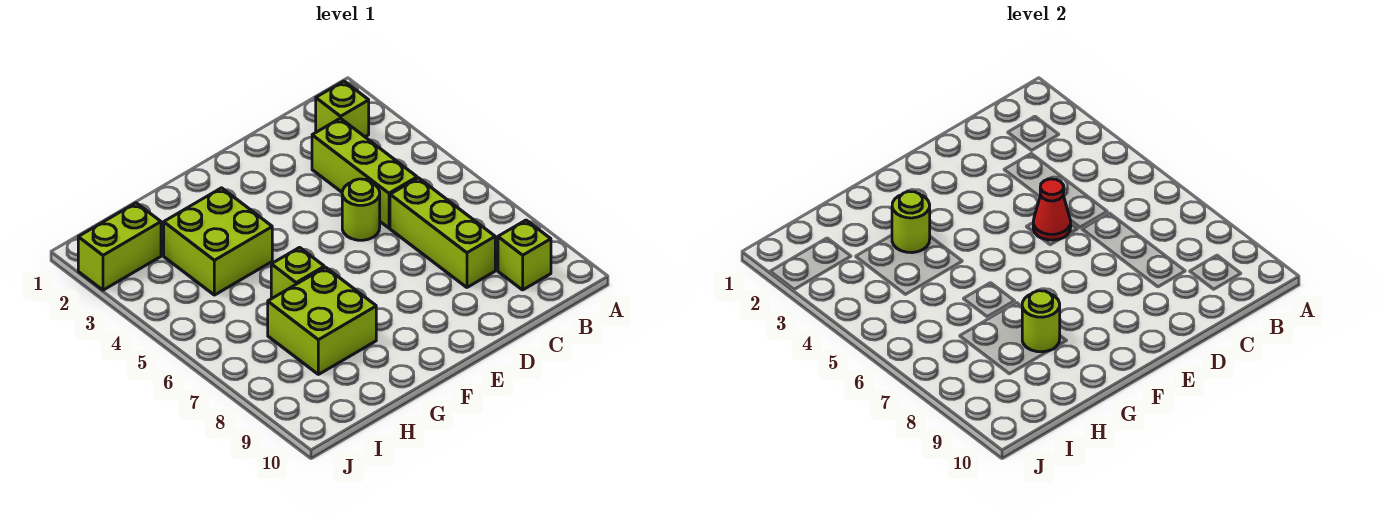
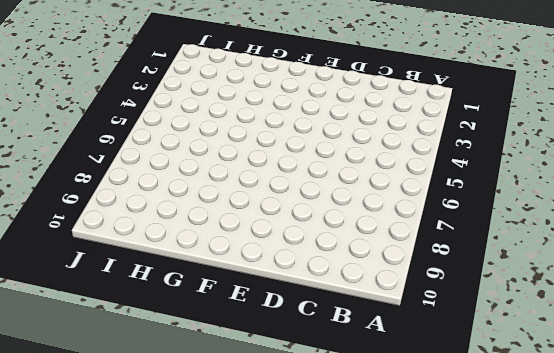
none -> lime brick B2 level 1
none -> lime brick B9 level 1
none -> lime brick C3:C5 level 1

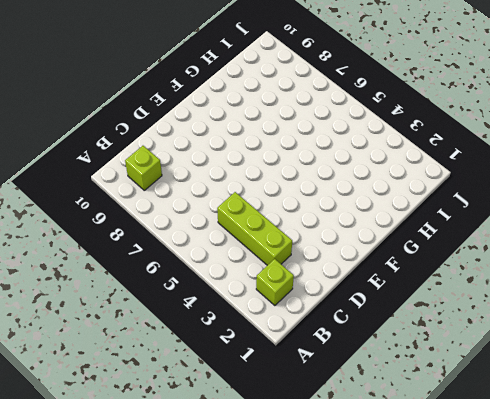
none -> lime brick C6:C8 level 1
none -> lime round brick D5 level 1
none -> lime brick G3:H4 level 1

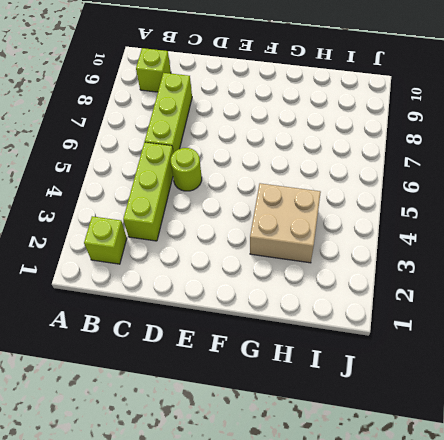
tan brick G3:H4 level 1 -> lime brick G3:H4 level 1
none -> lime brick G6 level 1
none -> lime brick G7:H8 level 1
none -> lime brick I2:J2 level 1

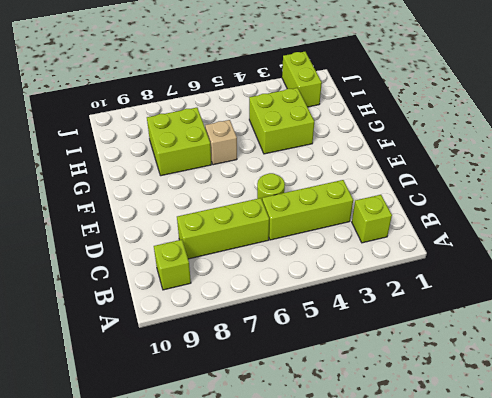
tan brick G6 level 1 -> lime brick G6 level 1
none -> red cone D5 level 2
none -> lime round brick G3 level 2
none -> lime round brick G8 level 2

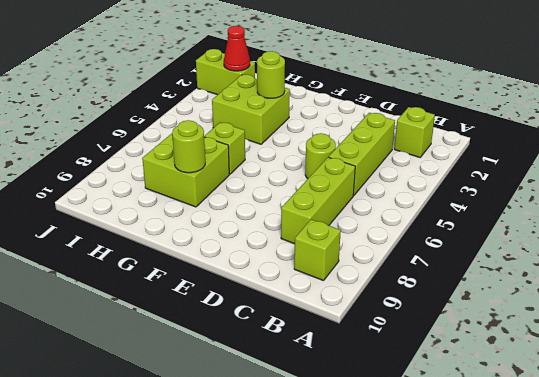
red cone I2 level 2 -> red cone D5 level 2

